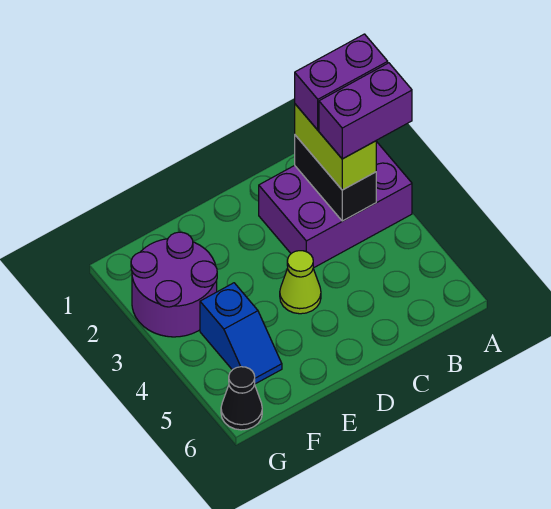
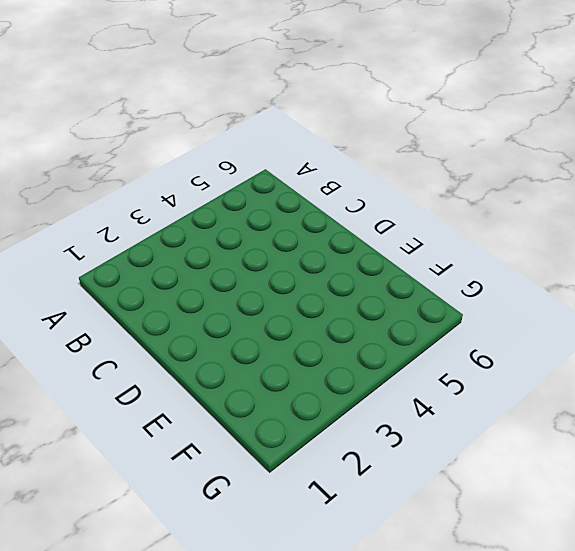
none -> purple brick A2:C3 level 1
none -> lime cone D4 level 1

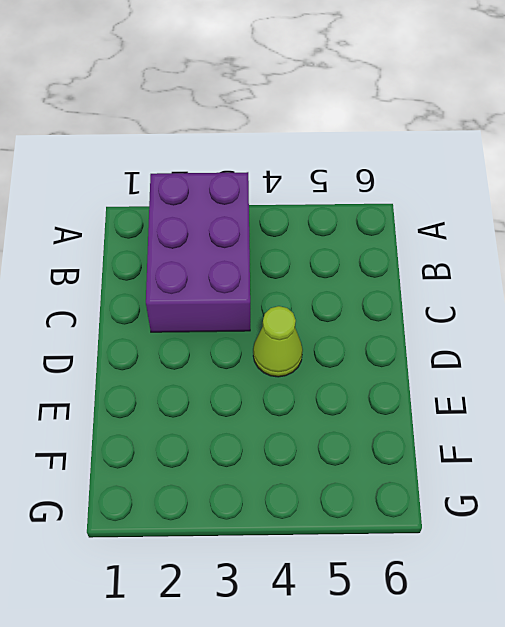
none -> purple round brick F2:G3 level 1
none -> blue slope F4:F5 level 1 top 4

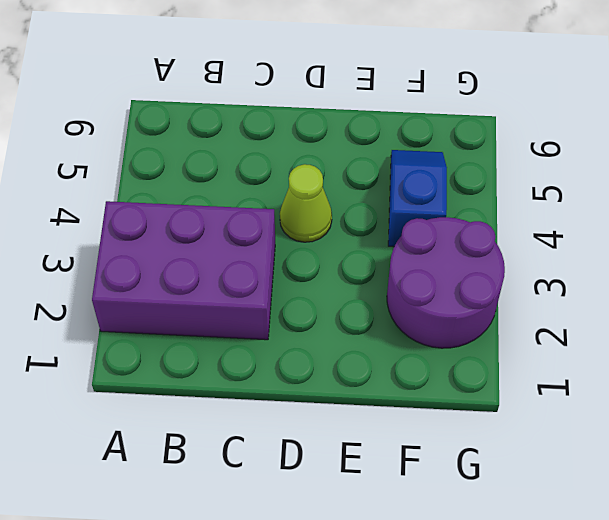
none -> black cone G6 level 1
none -> black brick B2:B3 level 2

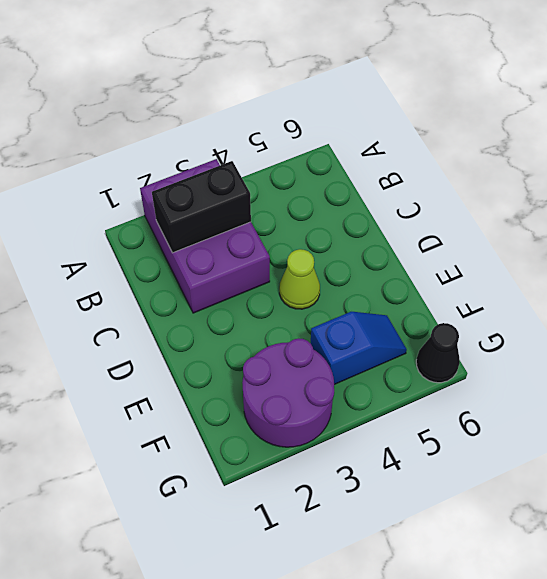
none -> lime brick B2:B3 level 3
none -> purple brick A2:B2 level 4

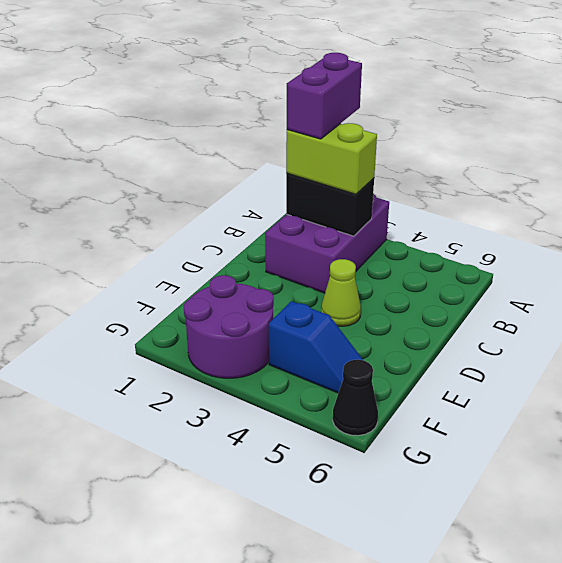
none -> purple brick A3:B3 level 4

